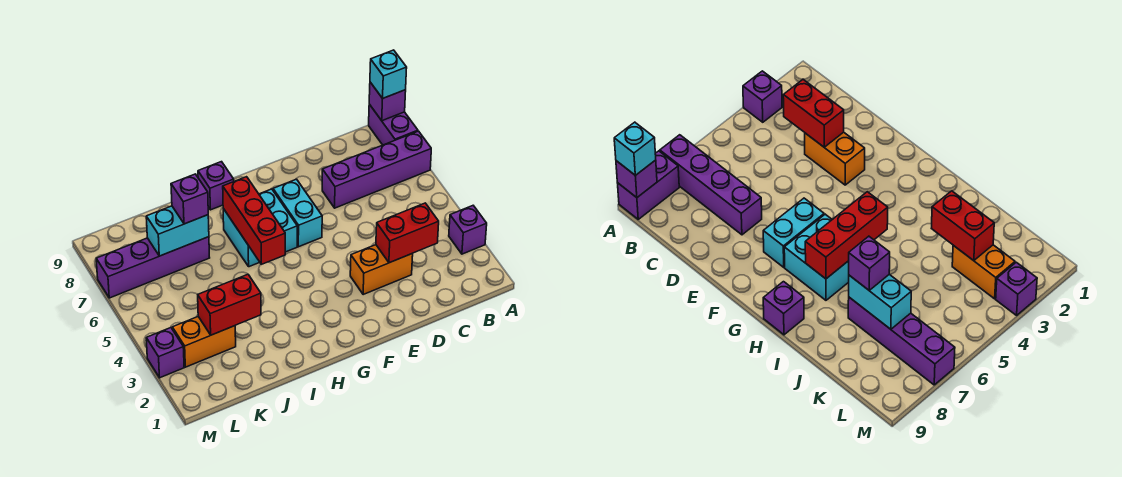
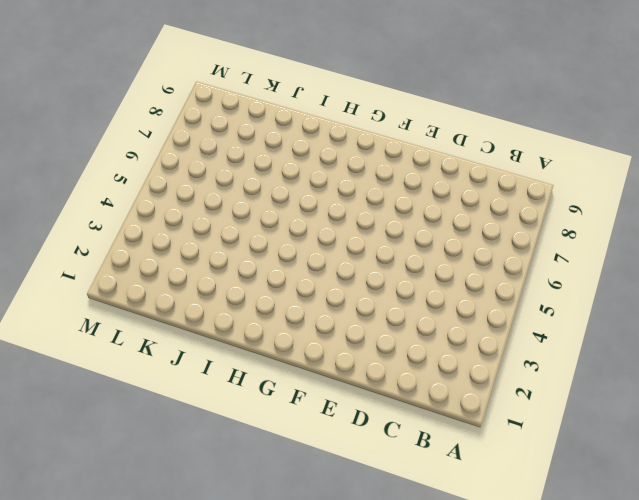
none -> purple brick A3 level 1
none -> purple brick A7:D7 level 1
none -> purple brick A8:A9 level 1

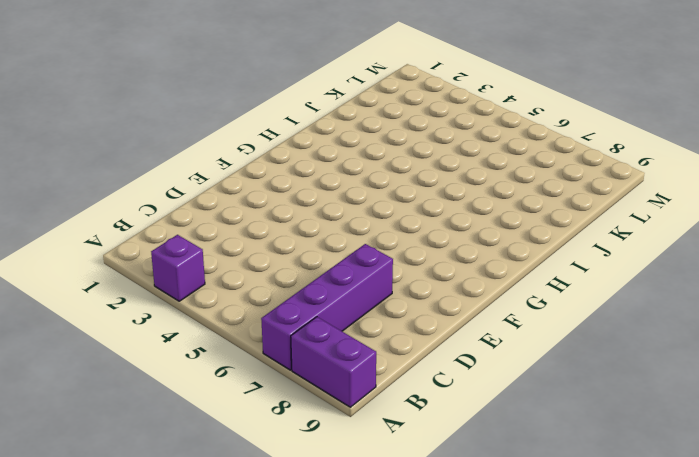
none -> orange brick D3:E3 level 1
none -> cyan brick F6:F7 level 1
none -> cyan brick G6:H7 level 1

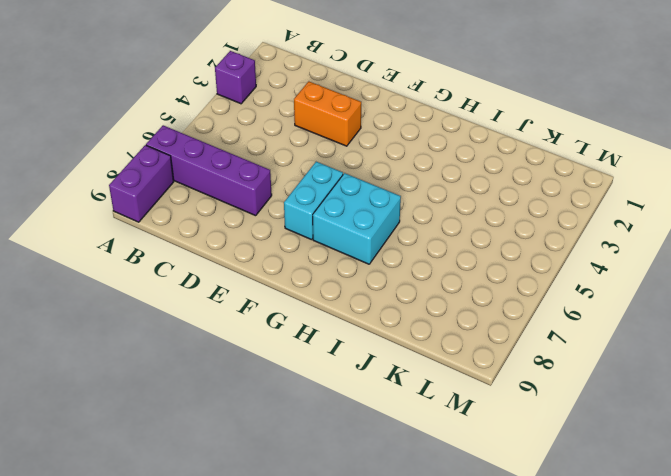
none -> purple brick H9 level 1
none -> purple brick J7:M7 level 1
none -> orange brick K3:L3 level 1

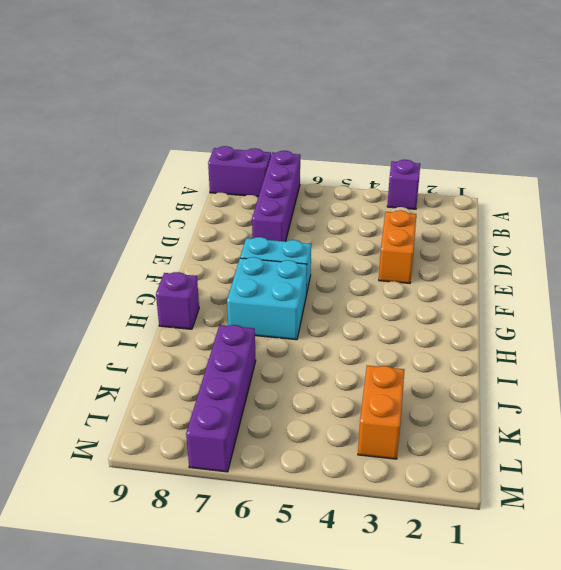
none -> purple brick M3 level 1
none -> purple brick A9 level 2
none -> red brick C3:D3 level 2

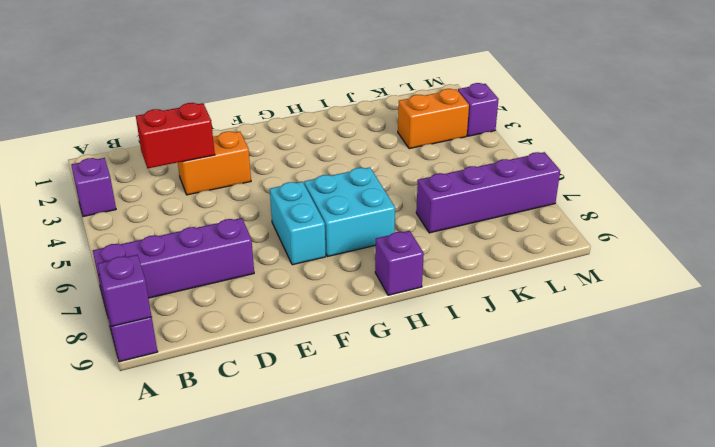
none -> red brick H5:H7 level 2
none -> red brick J3:K3 level 2
none -> cyan brick J7:K7 level 2

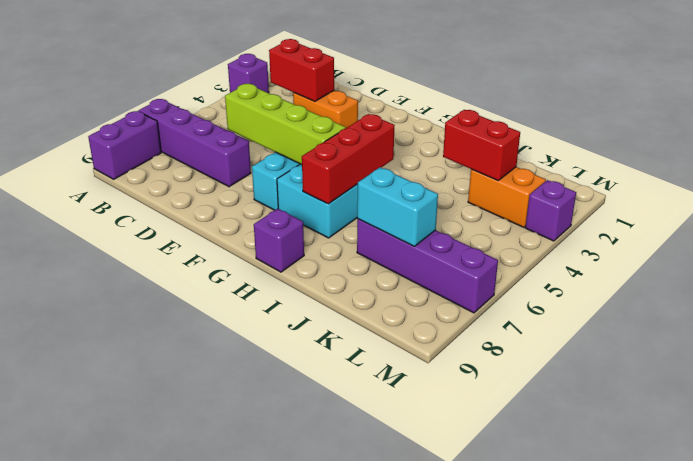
lime brick D6:G6 level 2 -> none
none -> purple brick A9 level 2
none -> cyan brick A9 level 3
none -> purple brick J7 level 3

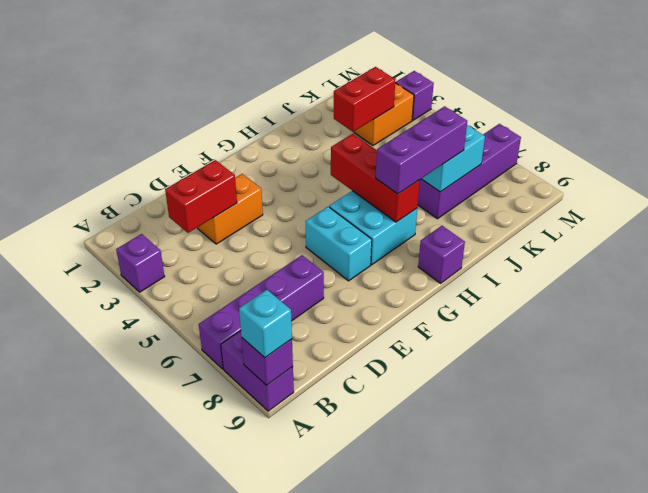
purple brick H7:J7 level 3 -> purple brick J7 level 3

